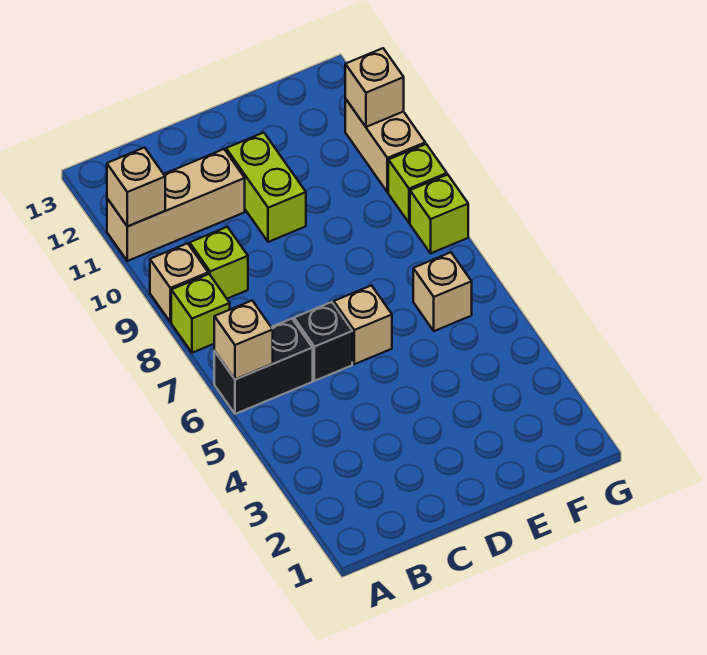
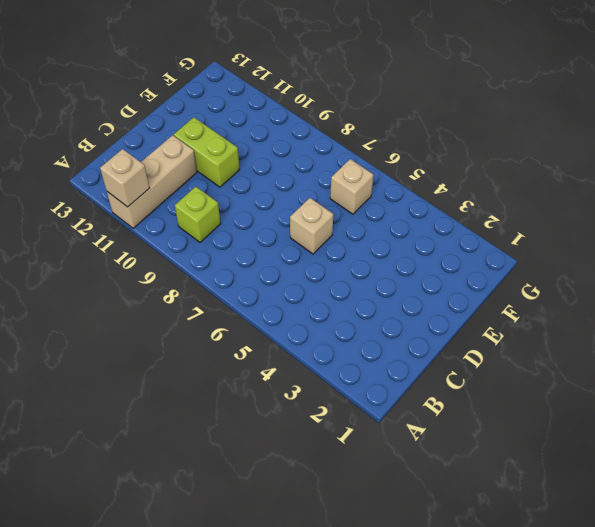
none -> black brick A6:B6 level 1
none -> lime brick A8 level 1
none -> tan brick A9 level 1

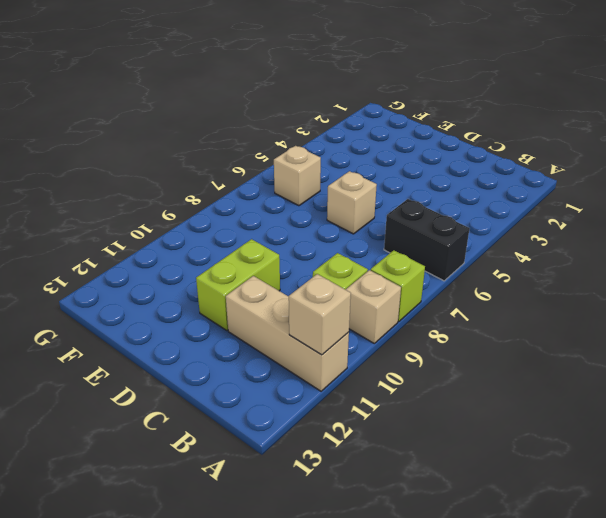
none -> black brick C6 level 1
none -> lime brick G8 level 1
none -> lime brick G9 level 1

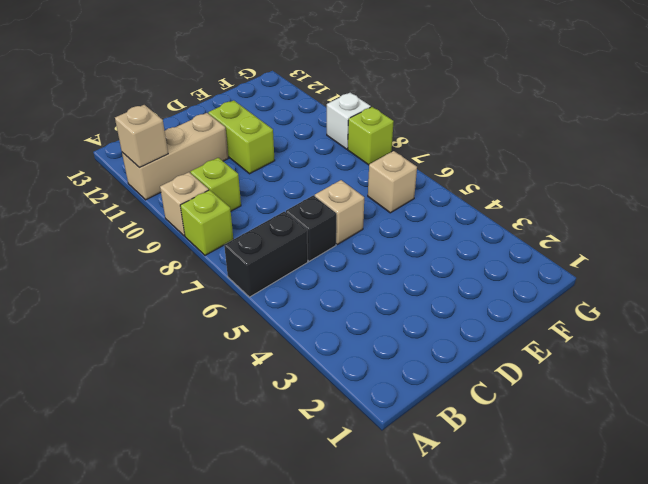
white brick G9 level 1 -> lime brick G9 level 1
none -> tan brick G10:G11 level 1
none -> tan brick A6 level 2
none -> tan brick G11 level 2

